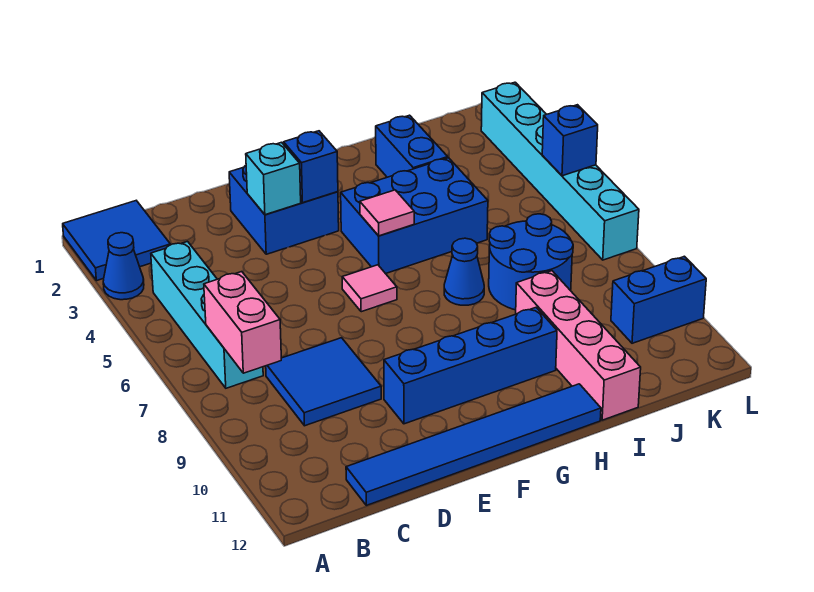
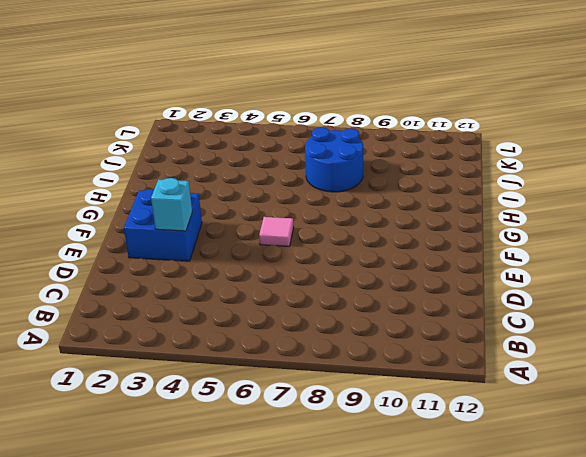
none -> blue tile A1:B2 level 1
none -> blue cone A3 level 1
none -> cyan brick B4:B7 level 1

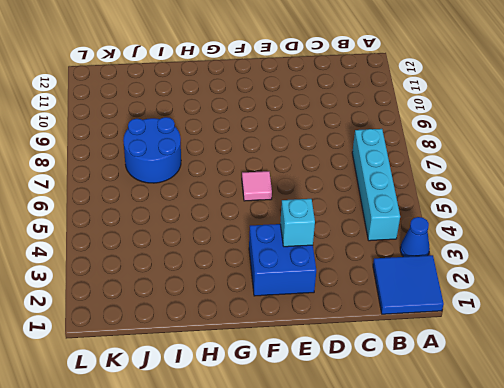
none -> blue tile C8:D9 level 1
none -> blue tile C12:H12 level 1
none -> blue brick E10:H10 level 1

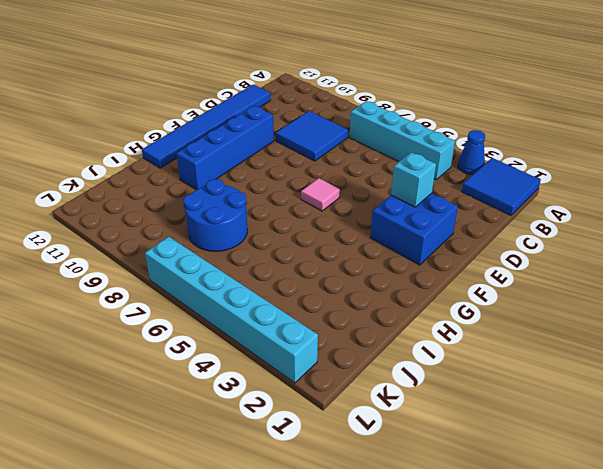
none -> blue brick G4:I5 level 1
none -> blue cone H7 level 1
none -> blue brick I2:I3 level 1

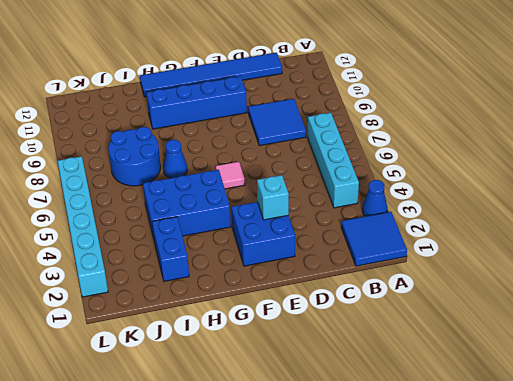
none -> pink brick I9:I12 level 1
none -> blue brick K10:L10 level 1
none -> pink brick B7:B8 level 2

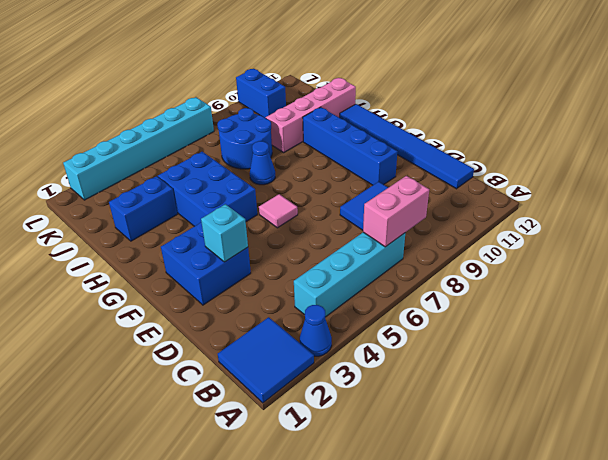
none -> blue brick F3 level 2
none -> pink tile G5 level 2
none -> blue brick L5 level 2

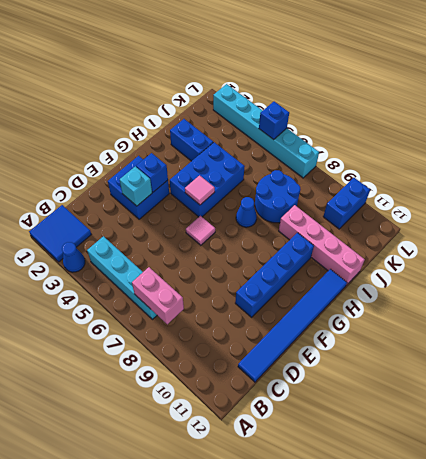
none -> blue tile C8:D9 level 1

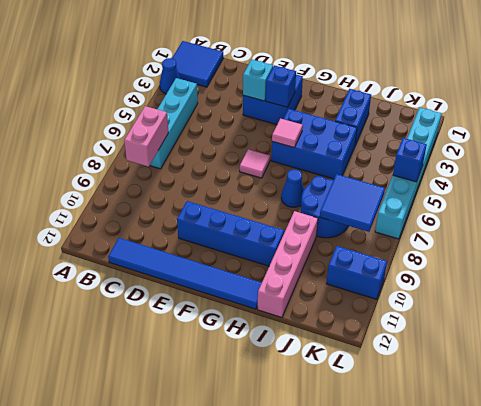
blue tile J7:K8 level 2 -> blue tile C8:D9 level 1

